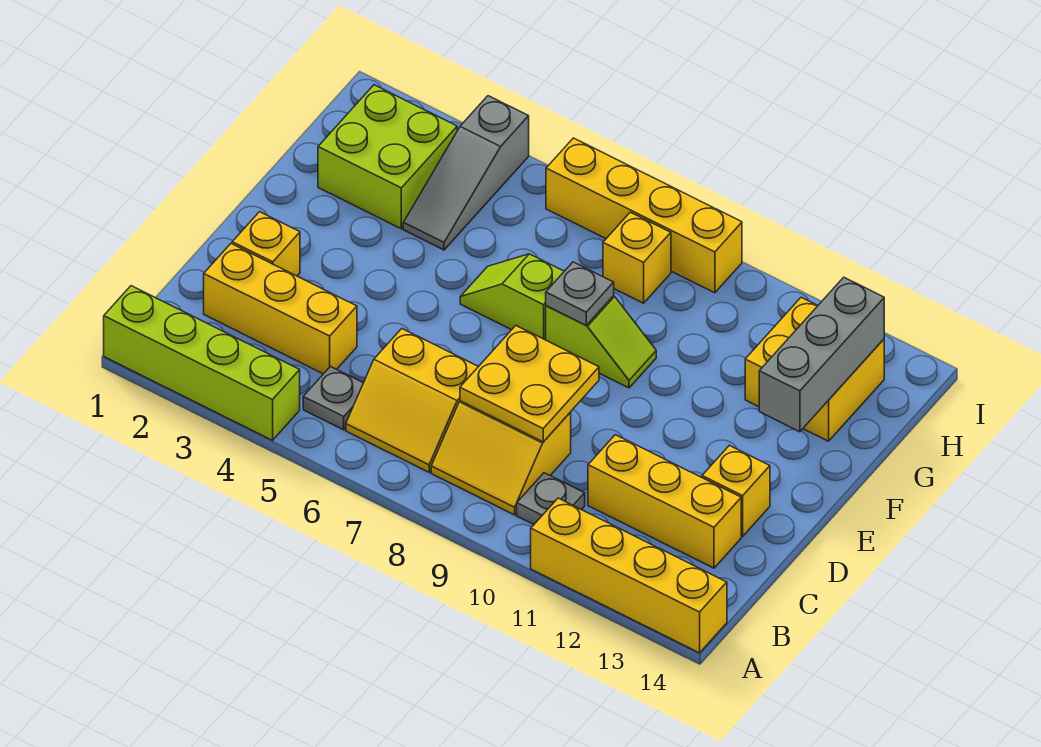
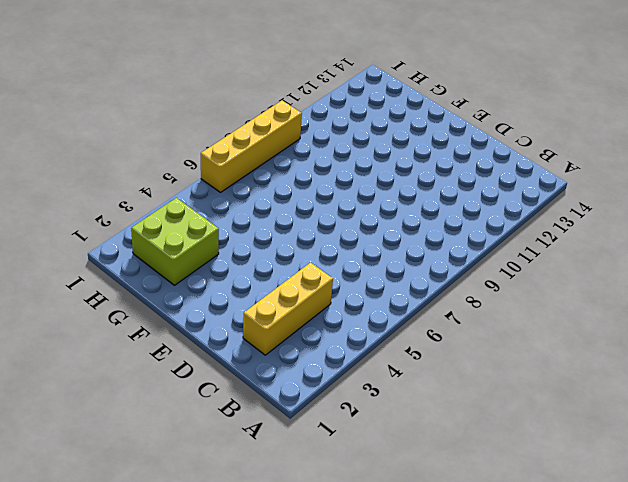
none -> lime brick A1:A4 level 1
none -> yellow brick A11:A14 level 1
none -> grey plate B5 level 1

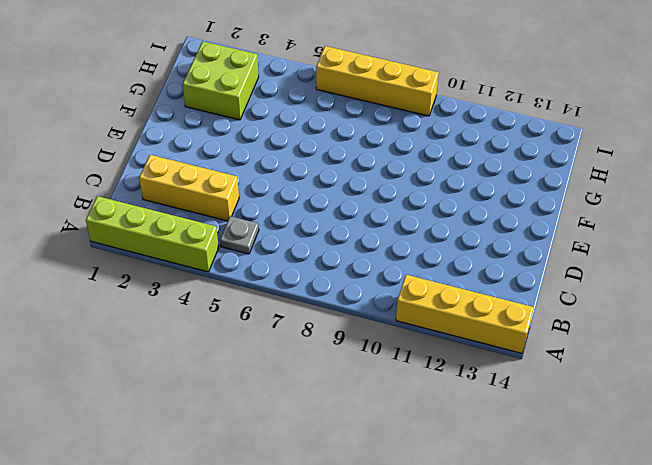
none -> yellow slope B6:C7 level 1 top C
none -> yellow slope B8:C9 level 1 top C
none -> grey plate B10 level 1

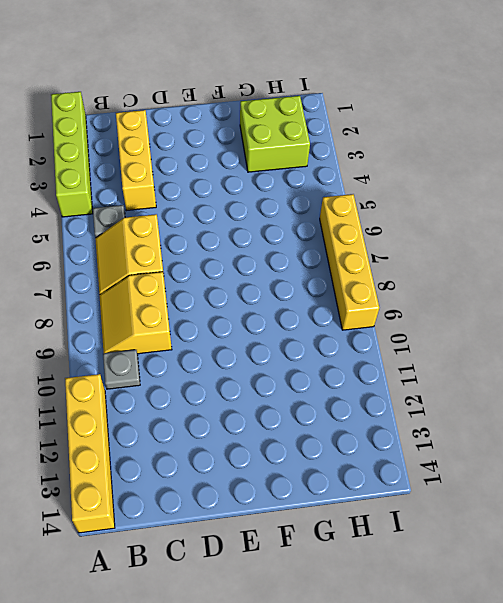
none -> yellow brick C11:C13 level 1
none -> yellow brick D2 level 1
none -> yellow brick D13 level 1

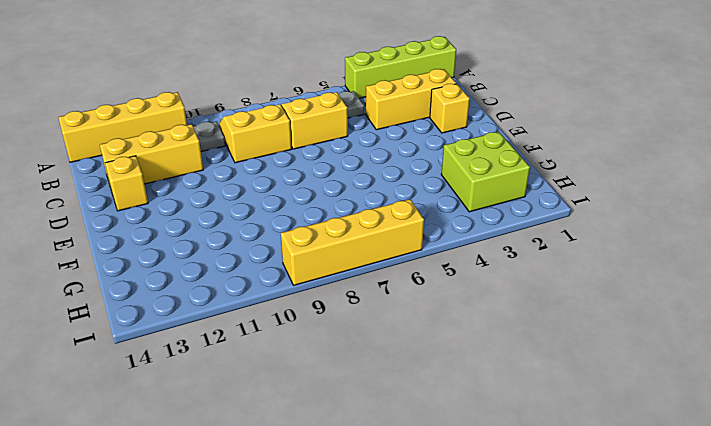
none -> lime slope F6:F7 level 1 top 7
none -> lime slope F8:F9 level 1 top 8
none -> grey slope G4:I4 level 1 top I

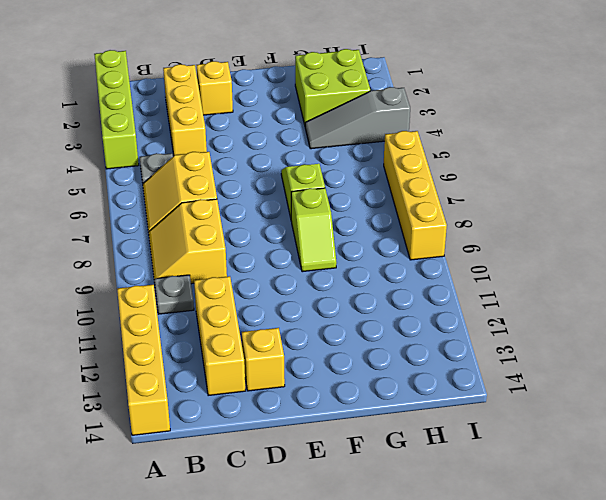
none -> yellow brick G12:H13 level 1
none -> yellow brick H8 level 1
none -> yellow plate C8:D9 level 2

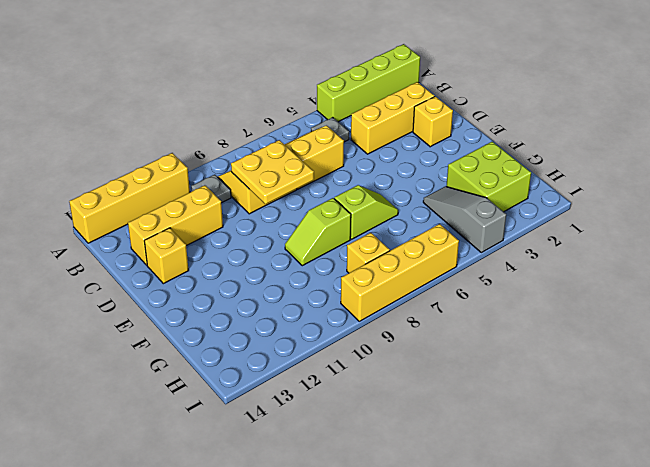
none -> yellow brick G12:H13 level 1
none -> grey plate F8 level 2
none -> grey brick F13:H13 level 2

